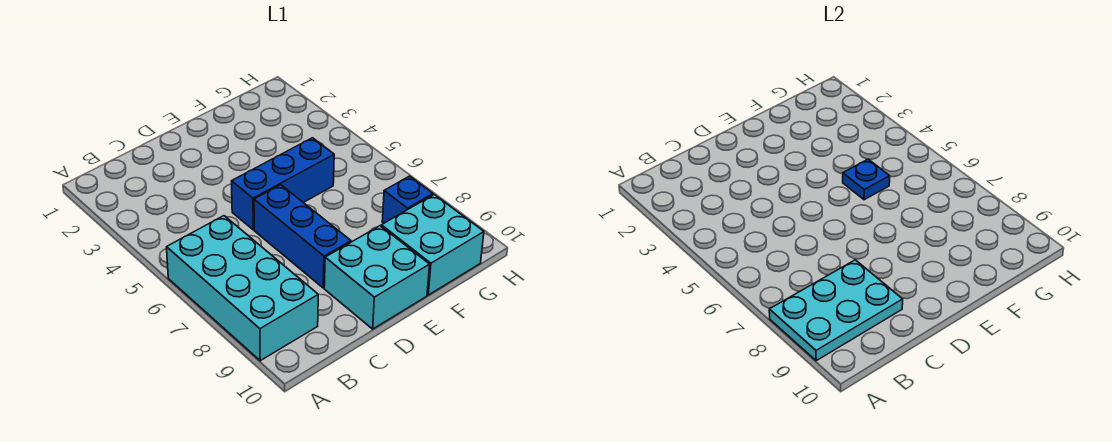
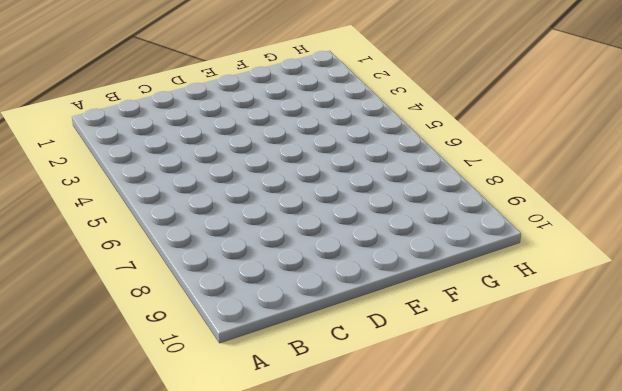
none -> cyan brick A6:B9 level 1
none -> blue brick D5:F5 level 1

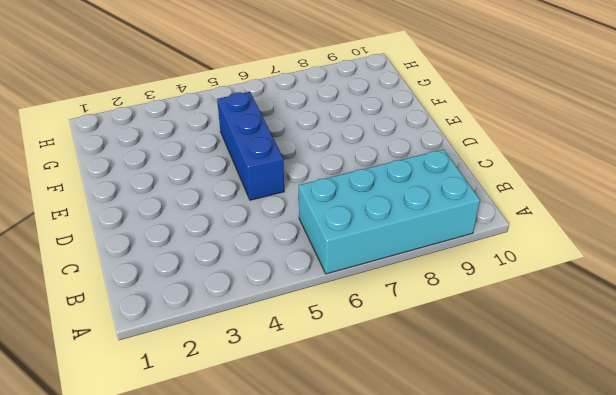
none -> blue brick D6:D8 level 1
none -> cyan brick D9:E10 level 1

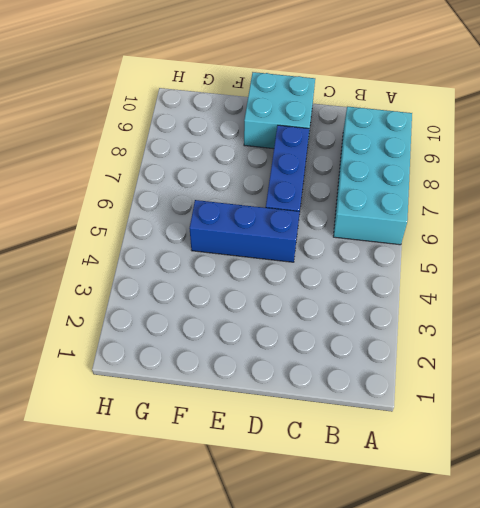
none -> cyan brick F9:G10 level 1
none -> blue brick G8 level 1

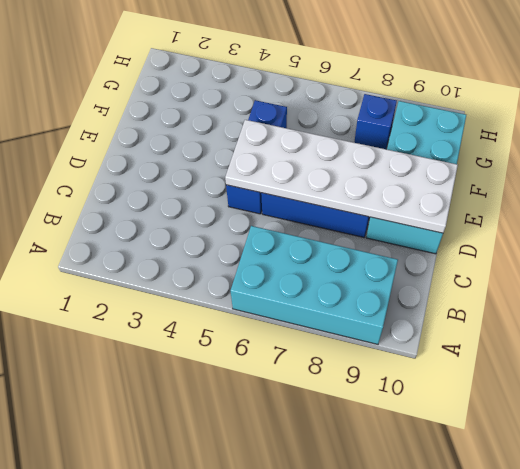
white plate D5:E10 level 2 -> none
none -> cyan plate A8:C9 level 2
none -> blue plate F5 level 2

